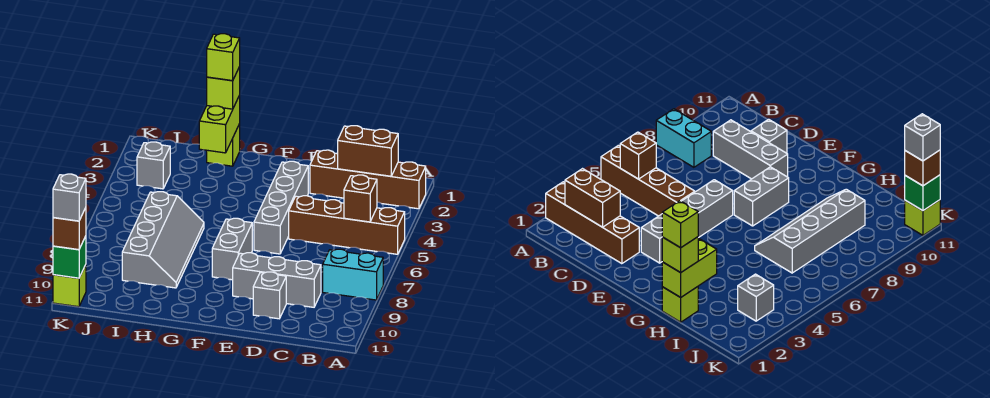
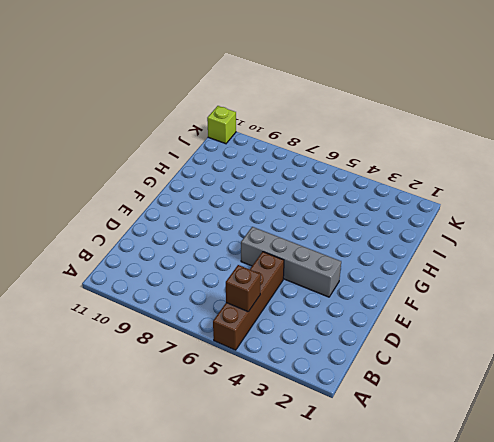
none -> brown brick A2:D2 level 1
none -> cyan brick A8:B8 level 1
none -> grey brick C9:E9 level 1

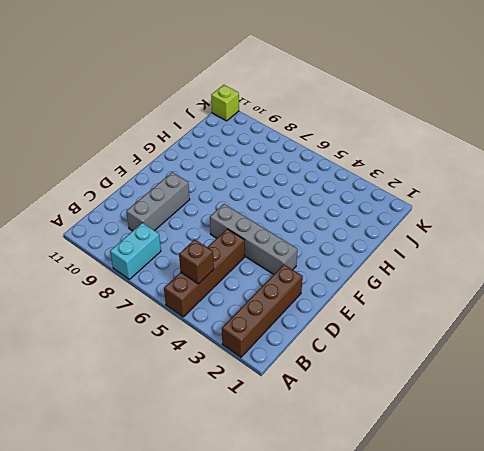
none -> grey brick D10 level 1
none -> grey brick F7:F8 level 1
none -> lime brick H1 level 1

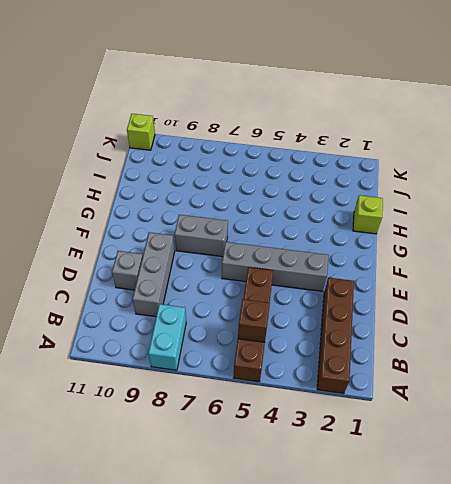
none -> grey slope H6:I9 level 1 top I
none -> grey brick J3 level 1
none -> brown brick B2:C2 level 2

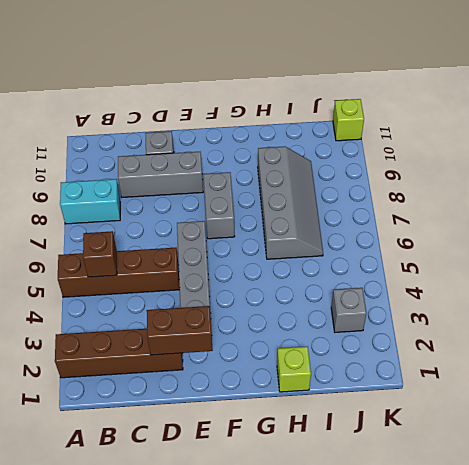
brown brick D2:E2 level 2 -> brown brick B2:C2 level 2
grey slope H6:I9 level 1 top H -> grey slope H6:I9 level 1 top I
none -> lime brick H1:H2 level 2
none -> green brick K11 level 2
none -> lime brick H1 level 3

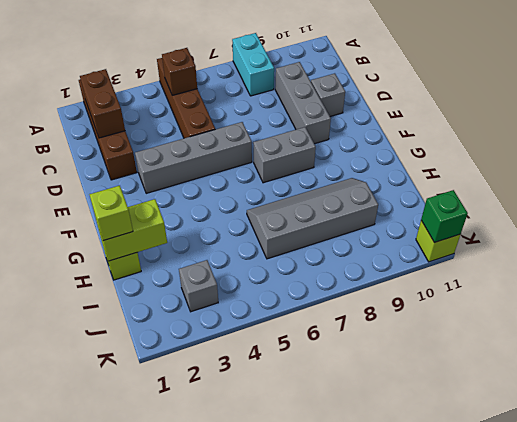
none -> brown brick K11 level 3
none -> lime brick H1 level 4
none -> grey brick K11 level 4

